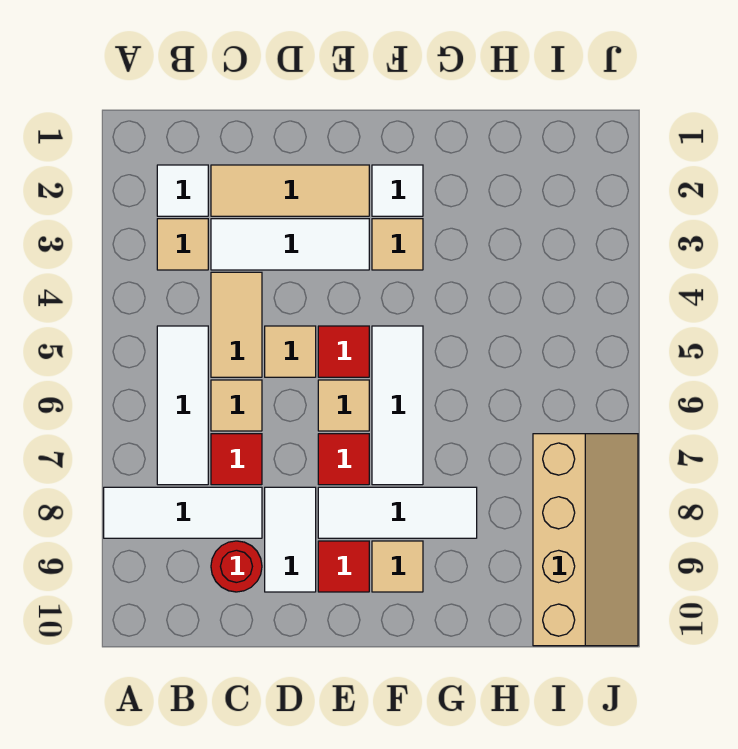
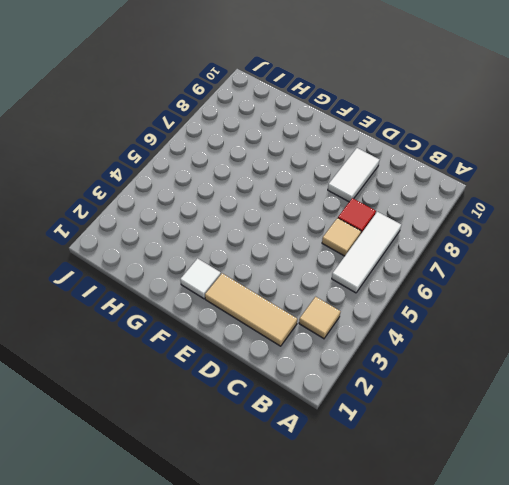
none -> white tile A8:C8 level 1
none -> white tile B2 level 1
none -> white tile C3:E3 level 1

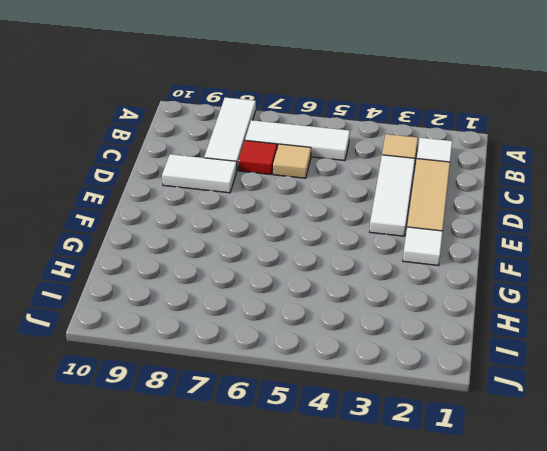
none -> tan tile C4:C5 level 1
none -> red round brick C9 level 1
none -> tan tile D5 level 1

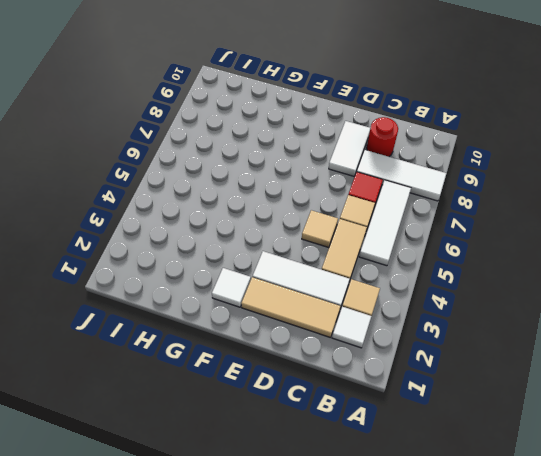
none -> red tile E5 level 1
none -> tan tile E6 level 1
none -> red tile E7 level 1

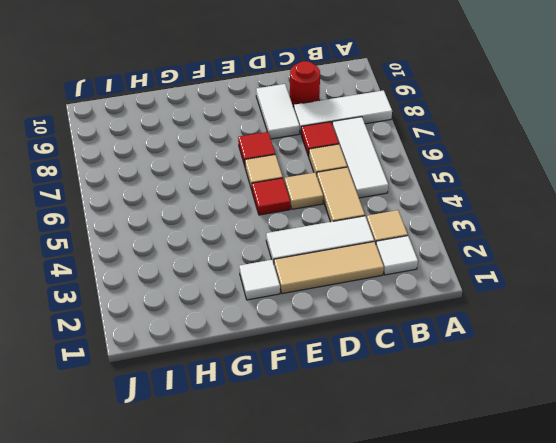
none -> white tile E8:G8 level 1
none -> red tile E9 level 1
none -> tan tile F3 level 1

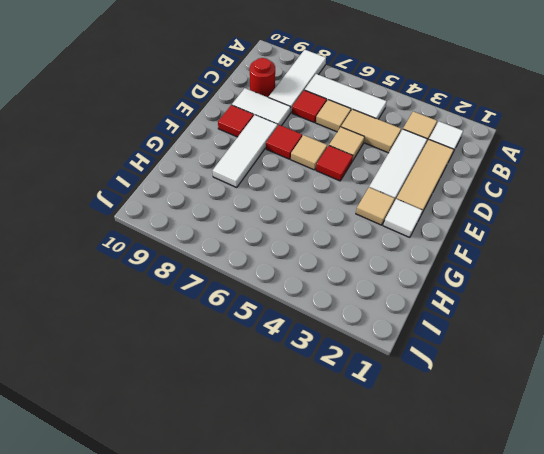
none -> white tile F5:F7 level 1
none -> tan tile F9 level 1
none -> tan slope I7:J10 level 1 top I

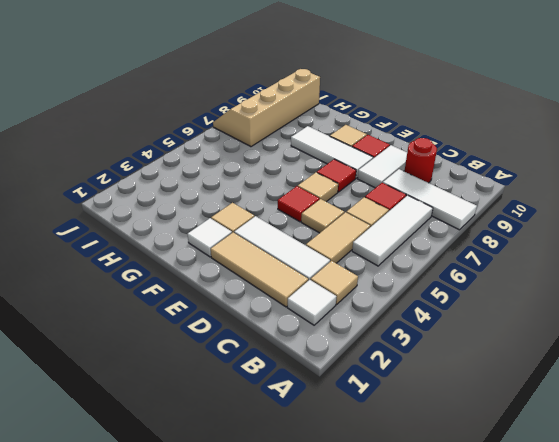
none -> white tile F5:F7 level 1

